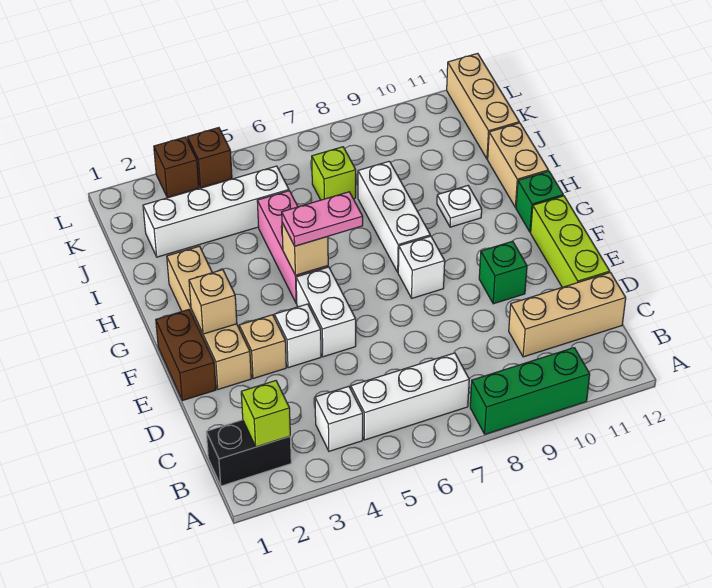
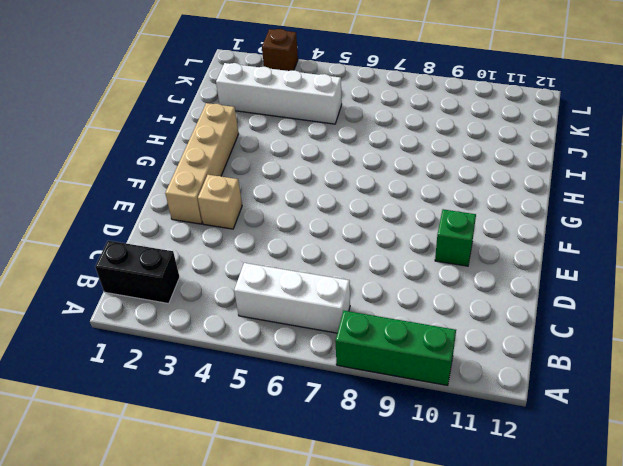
none -> white brick B4 level 1
none -> tan brick C10:C12 level 1
none -> lime brick D12:F12 level 1

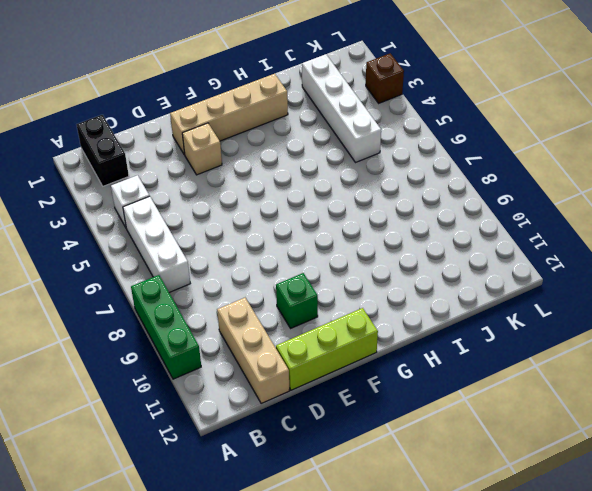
none -> brown brick E1:F1 level 1
none -> white brick E4 level 1
none -> white brick E5:F5 level 1

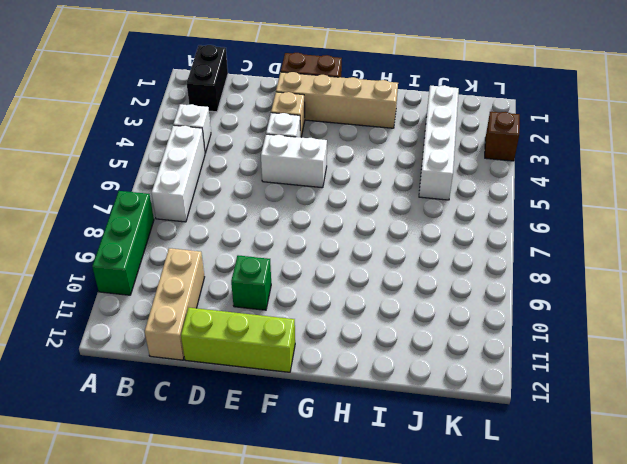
none -> white brick F8 level 1
none -> pink brick G5:I5 level 1
none -> white brick G8:I8 level 1

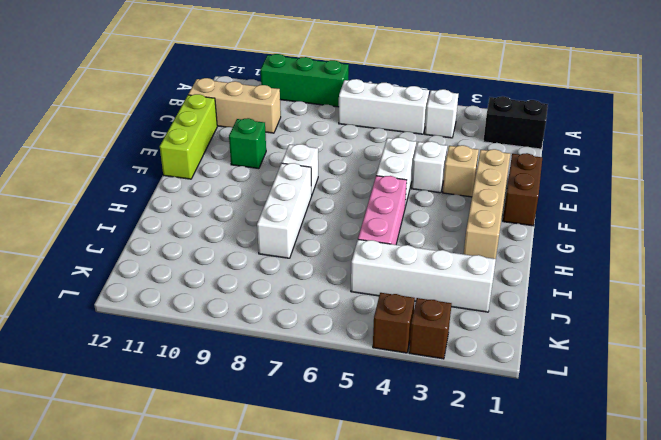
none -> green brick G12 level 1
none -> white plate H10 level 1
none -> tan brick H12:I12 level 1

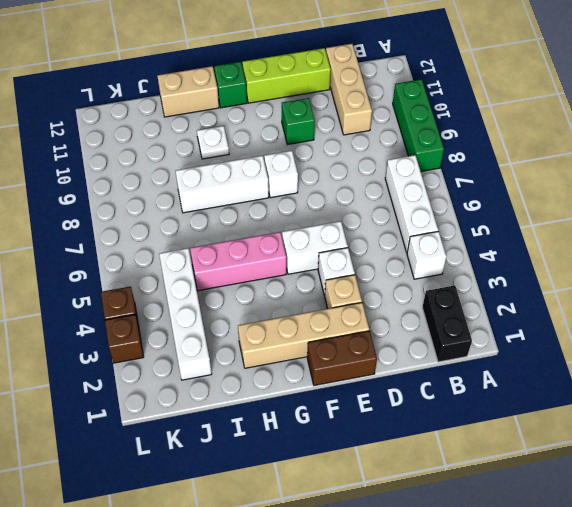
none -> lime brick J7 level 1
none -> tan brick J12:L12 level 1
none -> lime brick B2 level 2

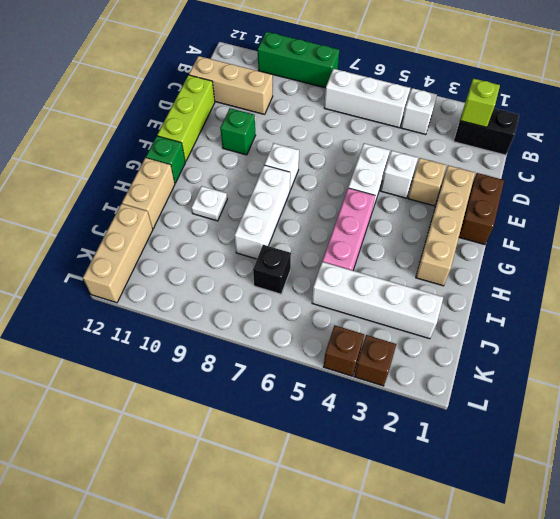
black brick J7 level 1 -> lime brick J7 level 1
none -> tan brick F2 level 2
none -> tan brick G5 level 2
none -> pink plate G5:G6 level 3

